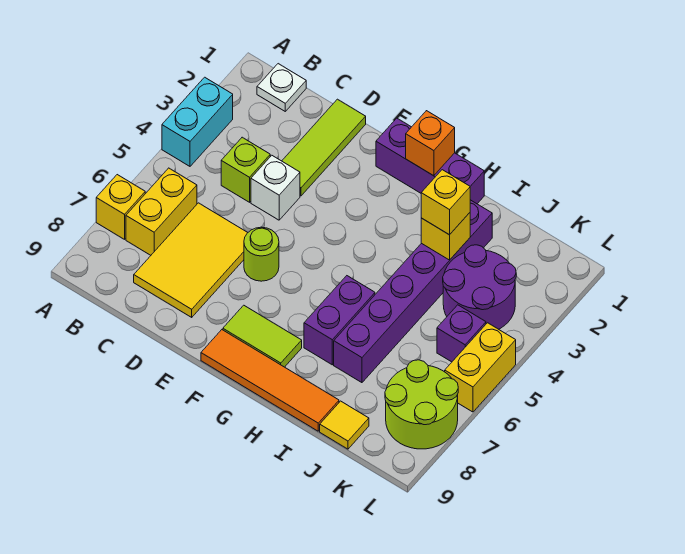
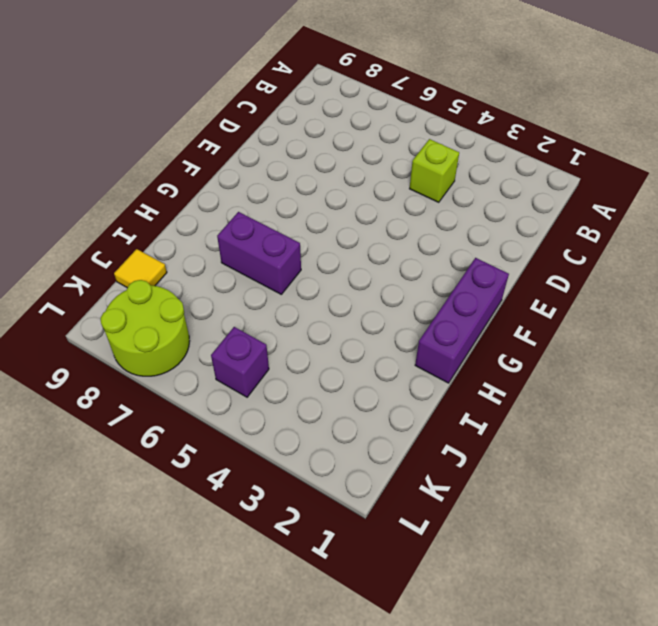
none -> cyan brick A3:A4 level 1
none -> yellow brick A7 level 1
none -> white plate B1 level 1

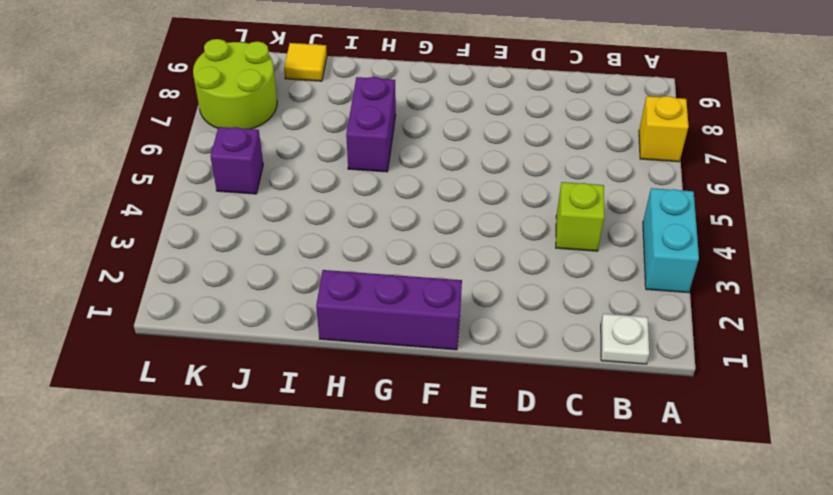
none -> yellow brick B6:B7 level 1
none -> yellow tile C6:D8 level 1
none -> lime tile D1:D3 level 1

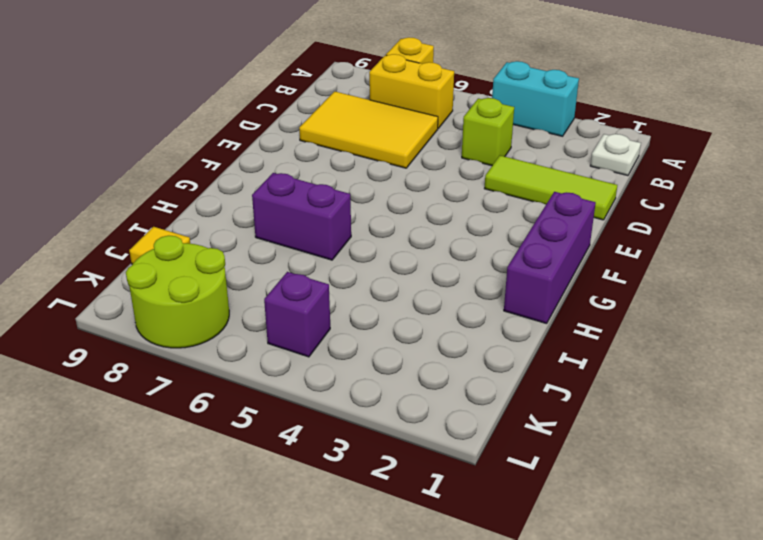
none -> white brick D4 level 1
none -> lime round brick E6 level 1
none -> lime tile F8:G8 level 1

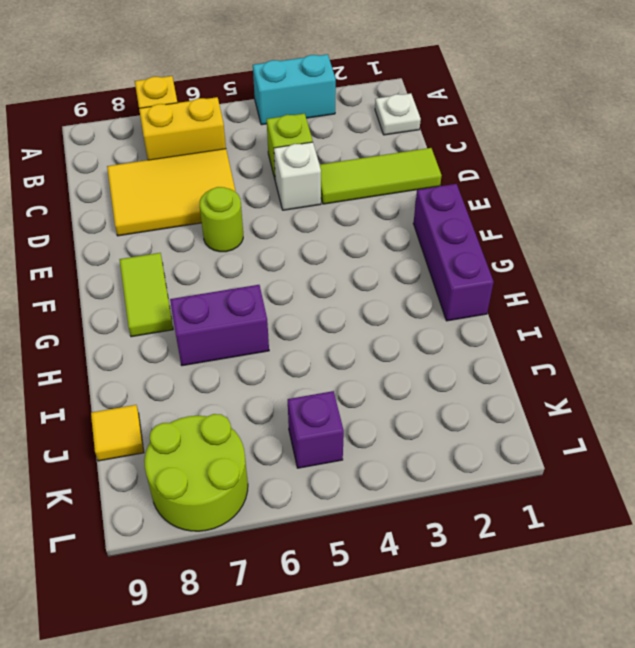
none -> orange tile F9:I9 level 1
none -> purple brick I2:I7 level 1
none -> purple round brick J3:K4 level 1

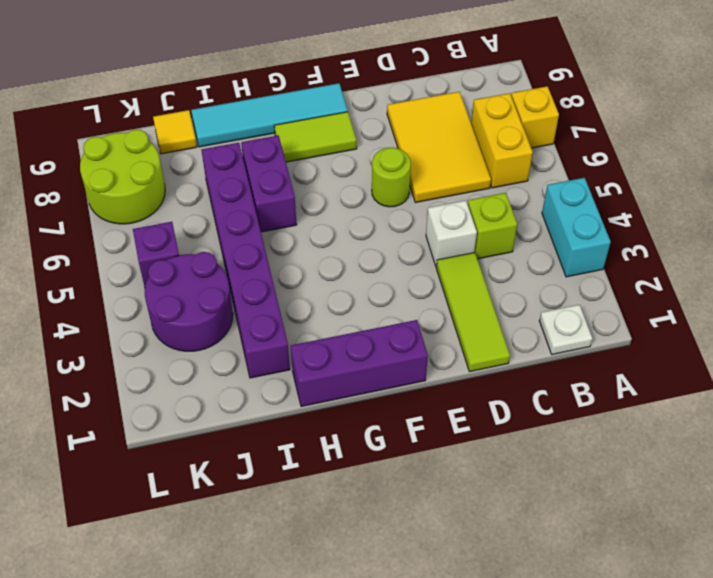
cyan tile F9:I9 level 1 -> orange tile F9:I9 level 1
none -> yellow brick L5:L6 level 1
none -> orange brick G1 level 2
none -> yellow brick I3 level 2

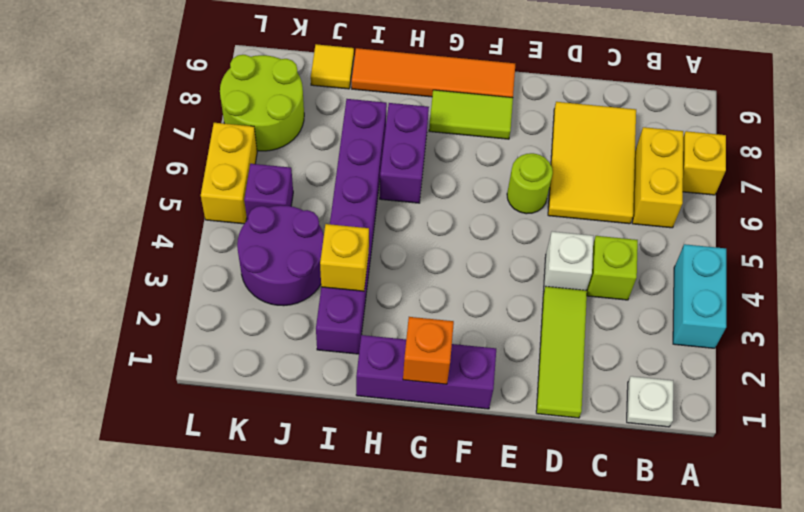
none -> yellow brick I3 level 3

